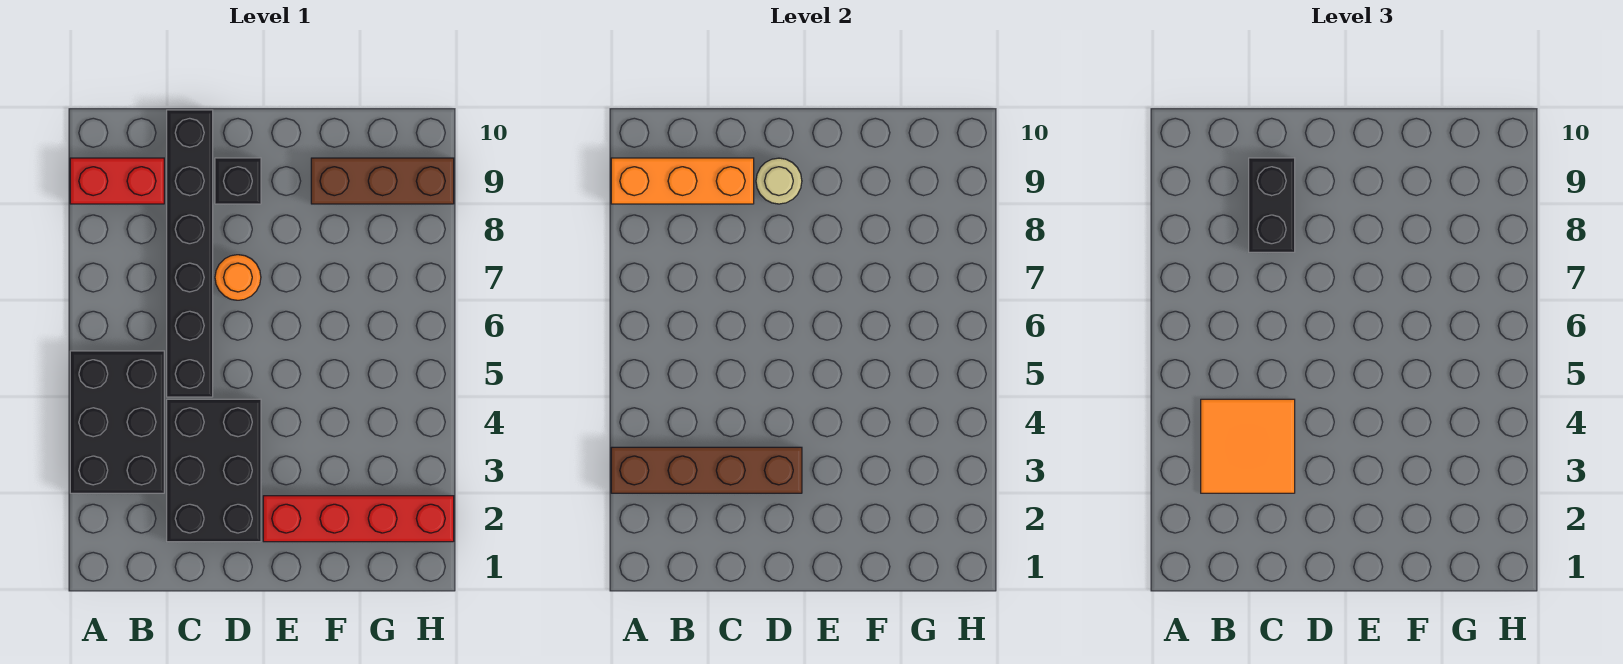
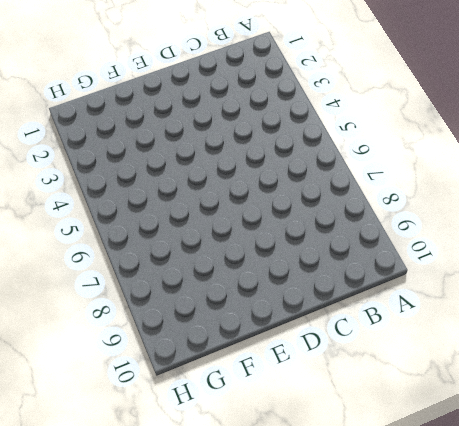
none -> black brick A3:B5 level 1
none -> red brick A9:B9 level 1
none -> black brick C2:D4 level 1

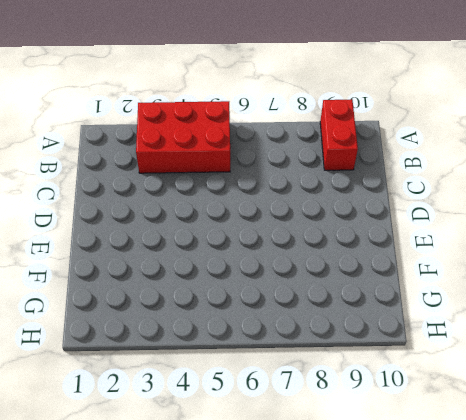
red brick A3:B5 level 1 -> black brick A3:B5 level 1
none -> black brick C2:D4 level 1
none -> black brick C5:C10 level 1
none -> orange round brick D7 level 1

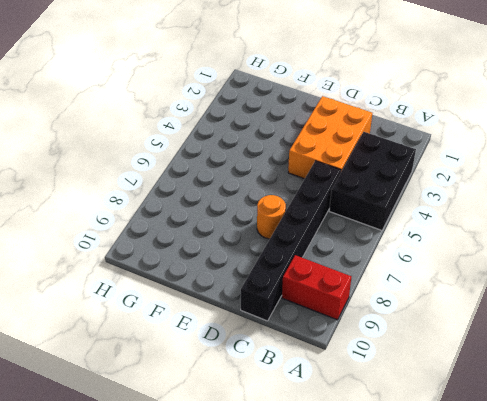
orange brick C2:D4 level 1 -> black brick C2:D4 level 1
none -> black brick D9 level 1
none -> red brick E2:H2 level 1
none -> brown brick F9:H9 level 1

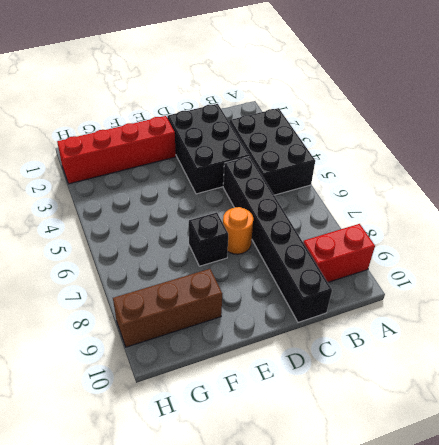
black brick E7 level 1 -> black brick D9 level 1
none -> brown brick A3:D3 level 2
none -> orange brick A9:C9 level 2
none -> tan round brick D9 level 2

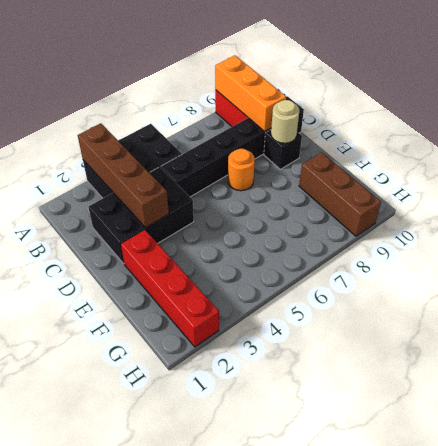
none -> orange tile B3:C4 level 3
none -> black brick C8:C9 level 3

